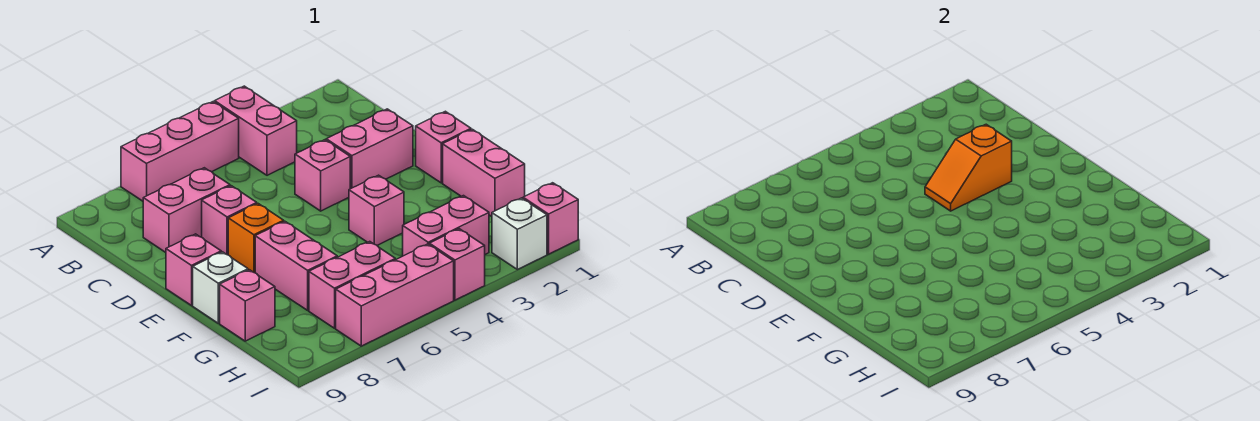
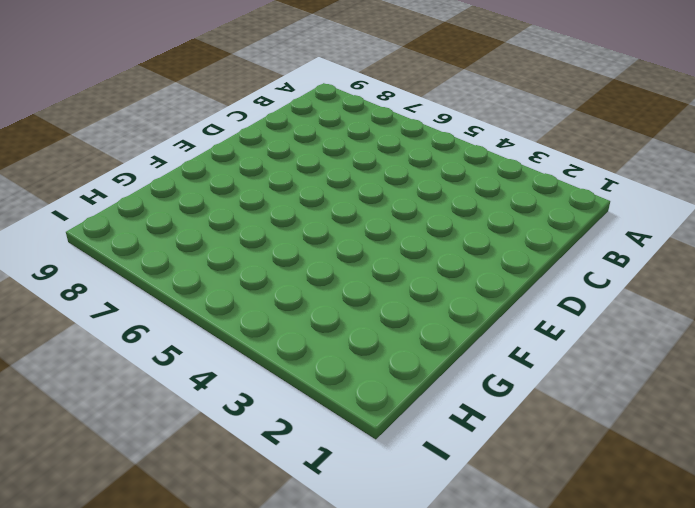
none -> pink brick A4:B4 level 1
none -> pink brick A5:A7 level 1
none -> pink brick C7:C8 level 1

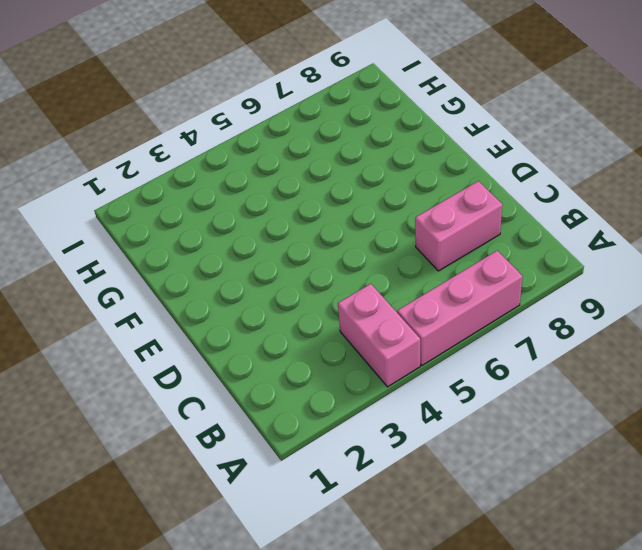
none -> pink brick D2:D3 level 1
none -> pink brick D4 level 1
none -> pink brick D7 level 1

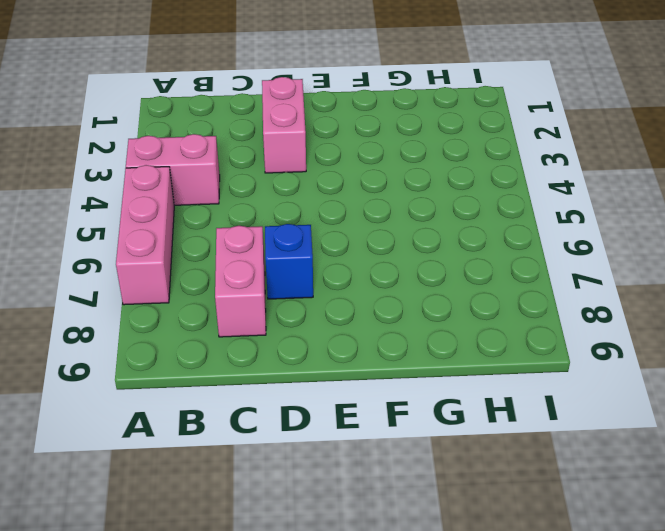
blue brick D7 level 1 -> pink brick D7 level 1
none -> pink brick D4 level 1
none -> pink brick E1 level 1
none -> orange brick E7 level 1

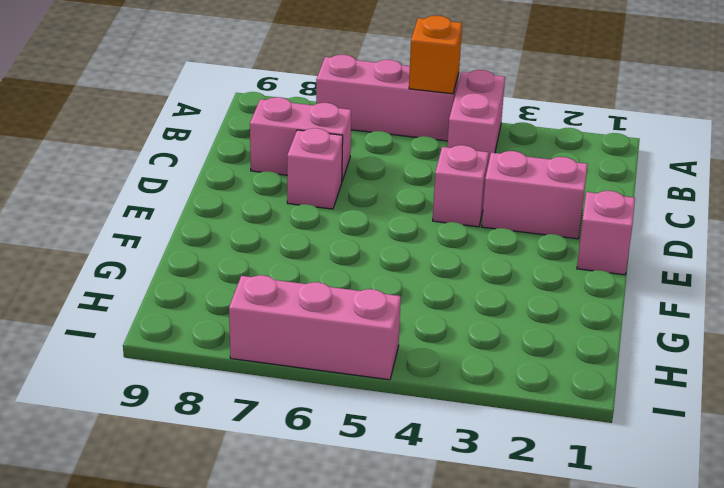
orange brick A5 level 2 -> orange brick E7 level 1
none -> pink brick E9 level 1
none -> pink brick F1:G1 level 1
none -> pink brick F4 level 1

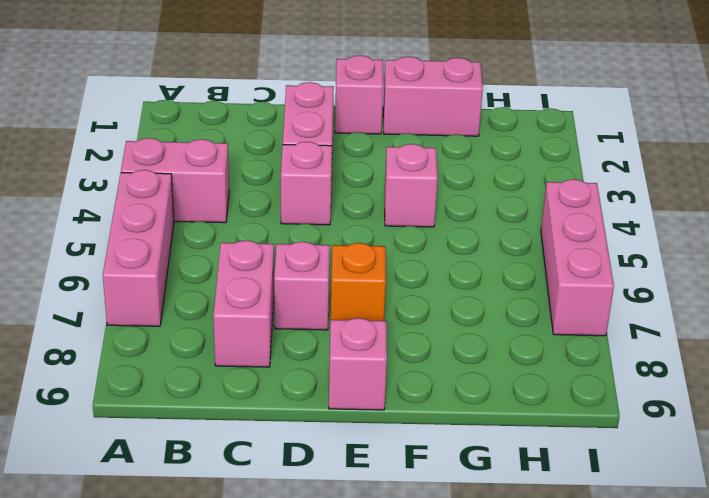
none -> pink brick F7:G7 level 1
none -> white brick F9 level 1
none -> pink brick G9 level 1

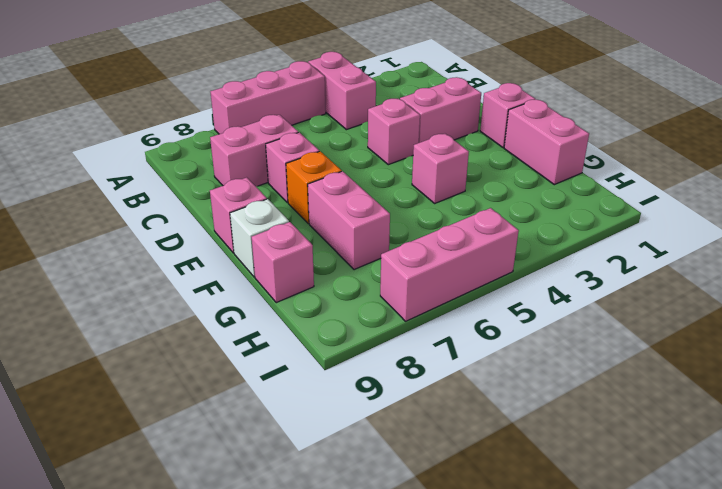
none -> pink brick H3:H4 level 1
none -> pink brick H6:H7 level 1
none -> pink brick I1 level 1

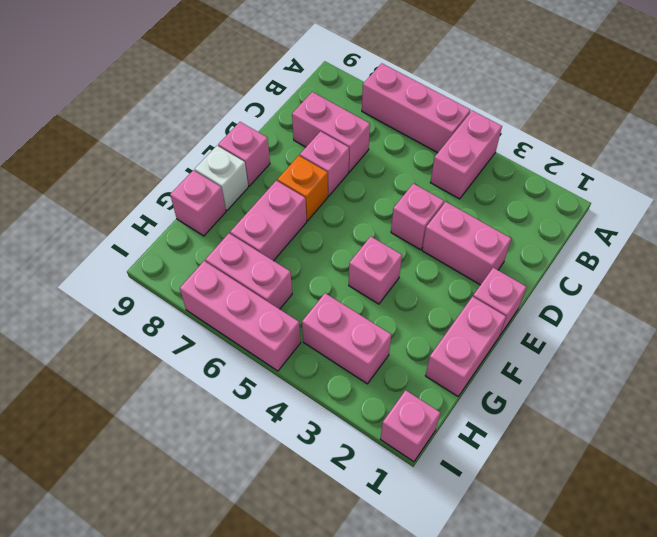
none -> white brick I2 level 1
none -> pink brick I4 level 1
none -> orange slope D3:D4 level 2 top 3

